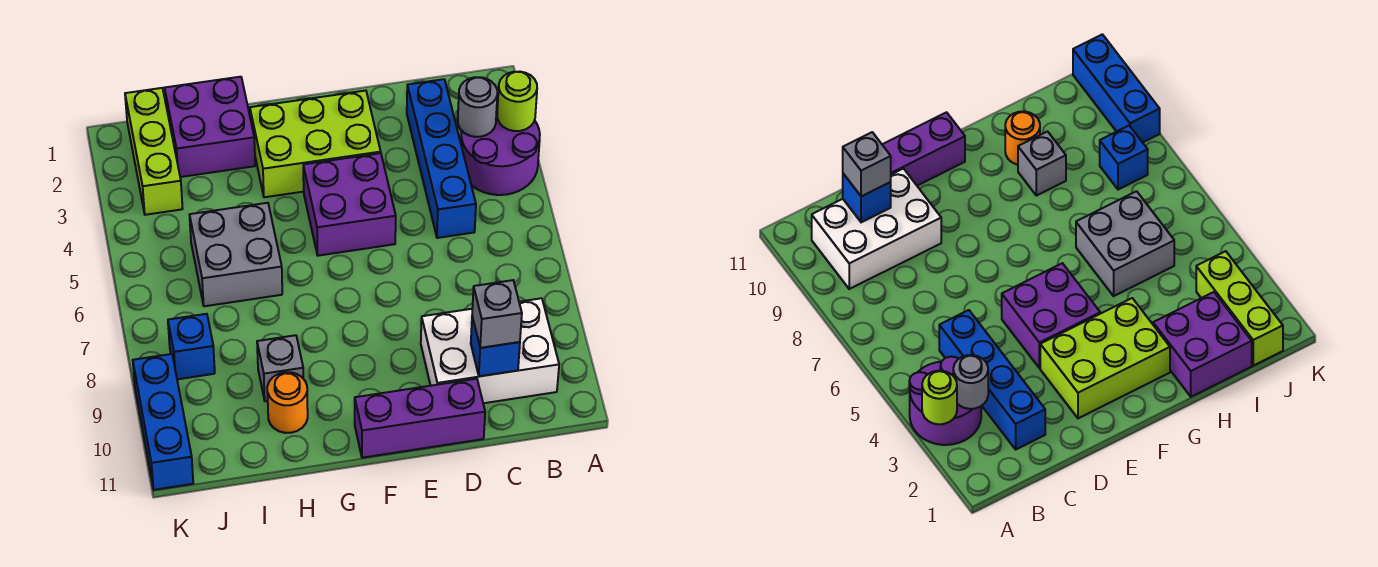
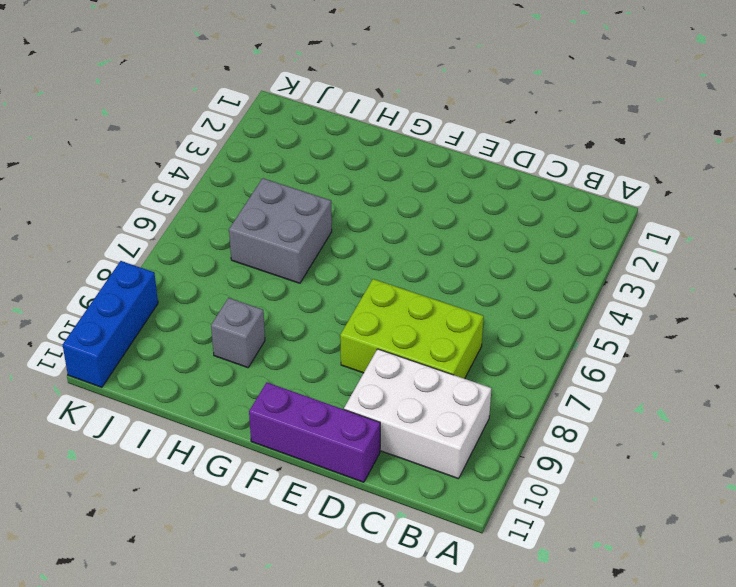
lime brick C7:E8 level 1 -> lime brick E2:G3 level 1
none -> purple round brick A3:B4 level 1
none -> blue brick C2:C5 level 1
none -> purple brick E4:F5 level 1

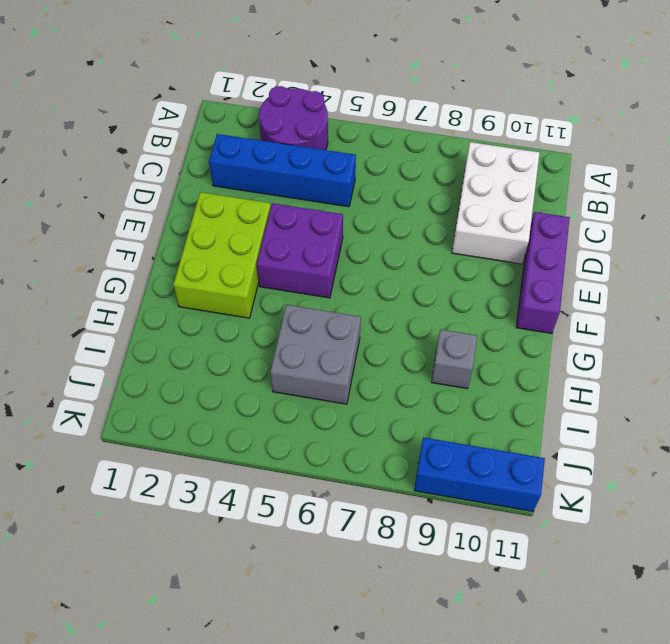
none -> purple brick H1:I2 level 1
none -> orange round brick H10 level 1
none -> lime brick J1:J3 level 1

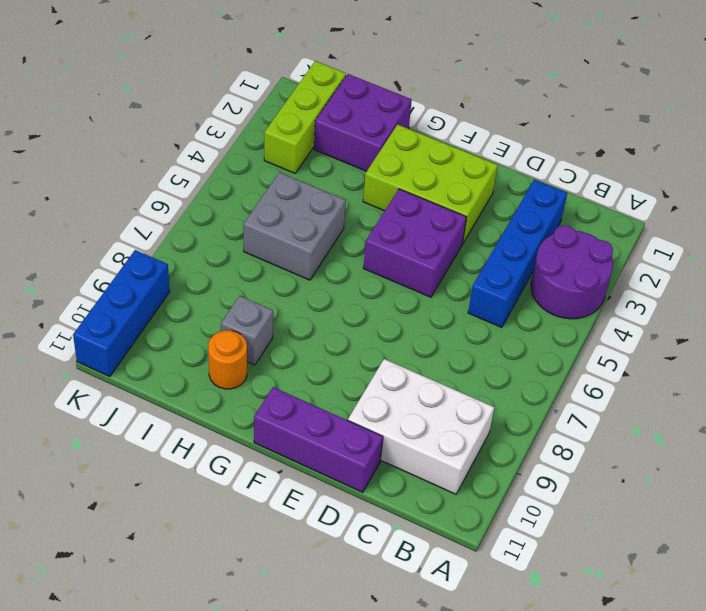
none -> blue brick J8 level 1
none -> lime round brick A3 level 2
none -> grey round brick B3 level 2

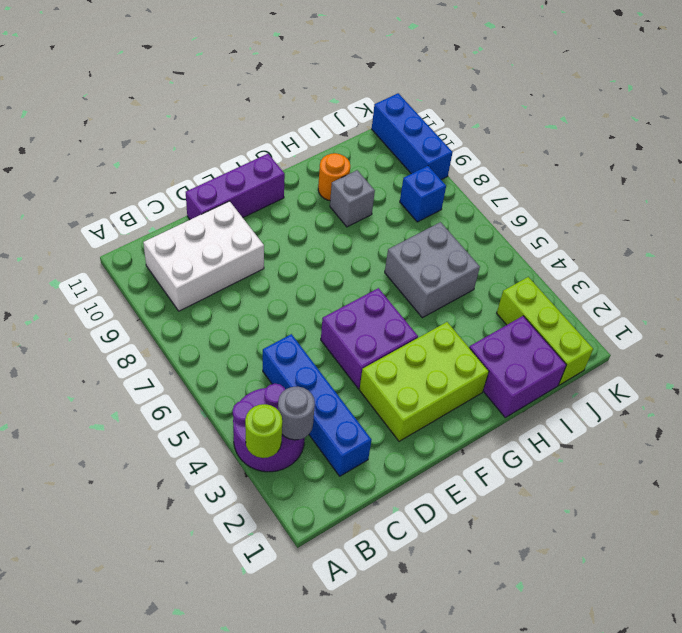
none -> blue brick C10 level 2
none -> grey brick C10 level 3

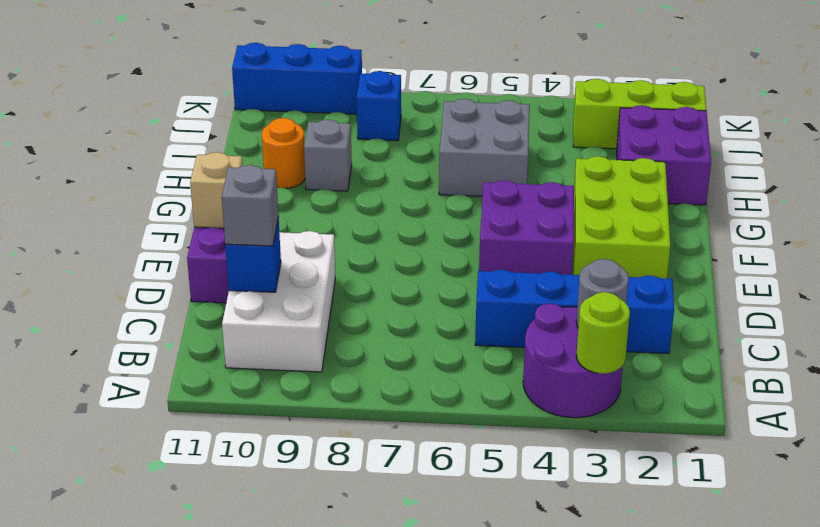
tan brick E11 level 2 -> none

